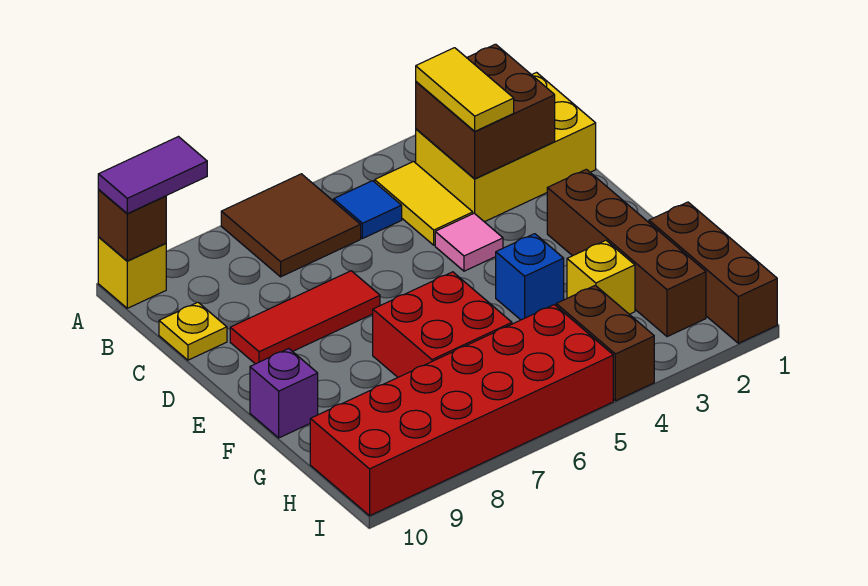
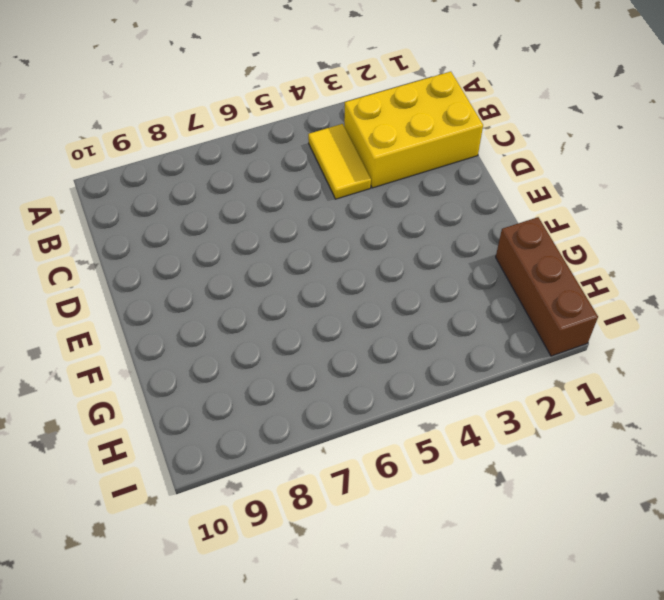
none -> brown tile A6:B7 level 1
none -> yellow brick A10 level 1
none -> blue tile B5 level 1

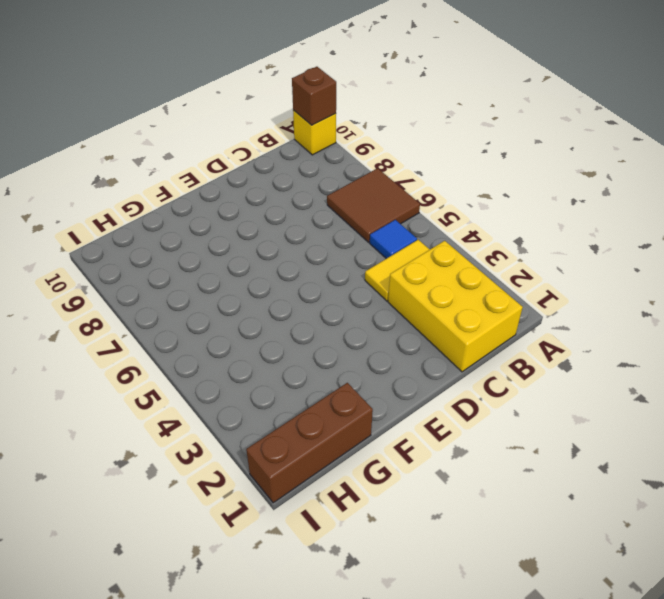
none -> yellow plate C10 level 1
none -> pink tile D4 level 1
none -> red tile D7:D9 level 1

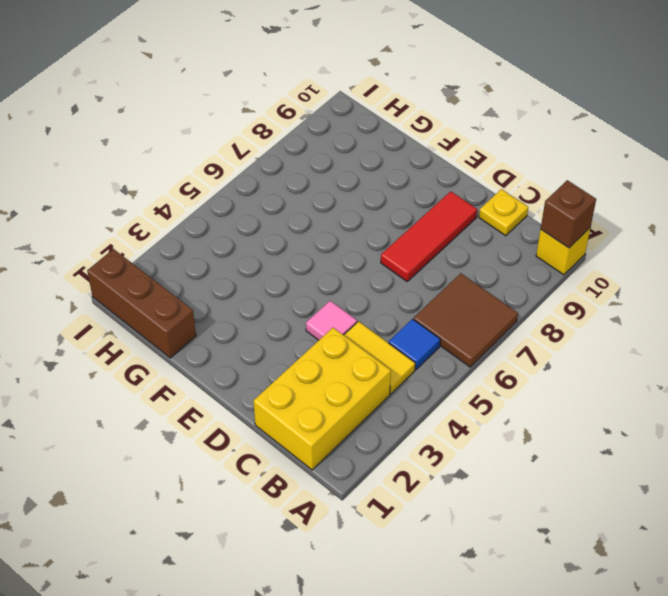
none -> brown brick E2:H2 level 1
none -> blue brick F4 level 1
none -> red brick F6:G7 level 1

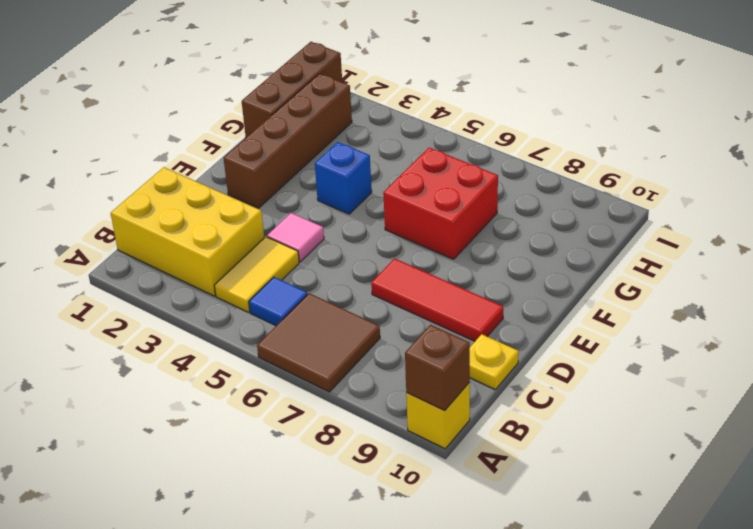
none -> purple brick F10 level 1
none -> yellow brick G3 level 1
none -> brown brick H4:I4 level 1

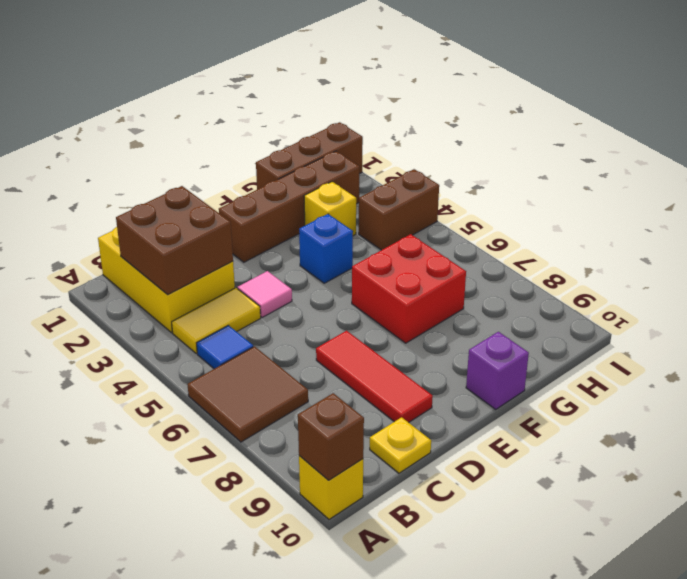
none -> red brick H5:I10 level 1
none -> purple tile A9:A10 level 3
none -> yellow tile B3:C3 level 3

